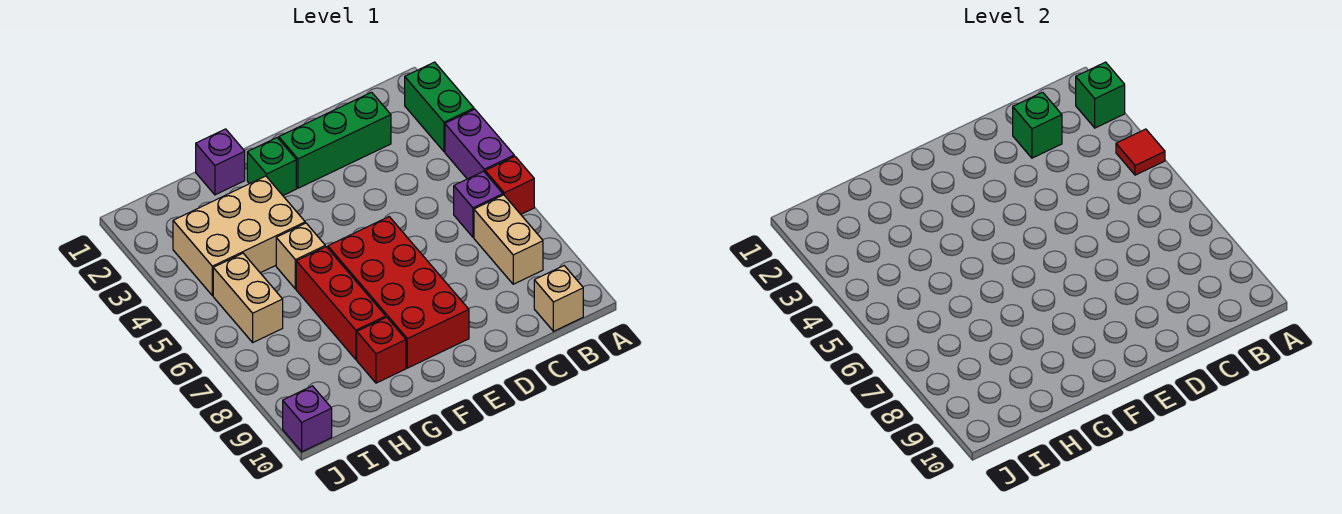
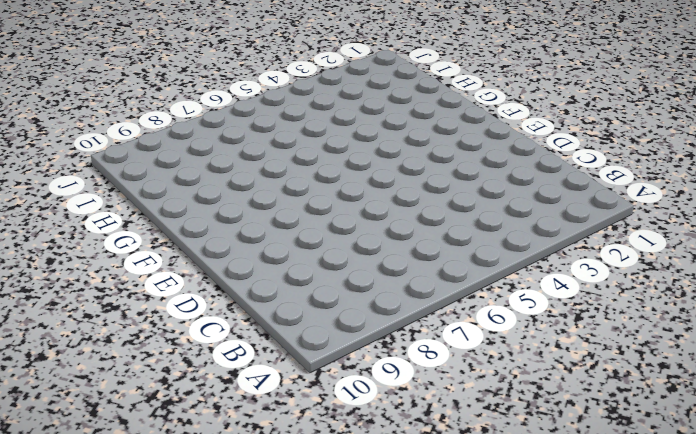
none -> green brick A2:A3 level 1
none -> purple brick A4:A5 level 1
none -> red brick A6 level 1

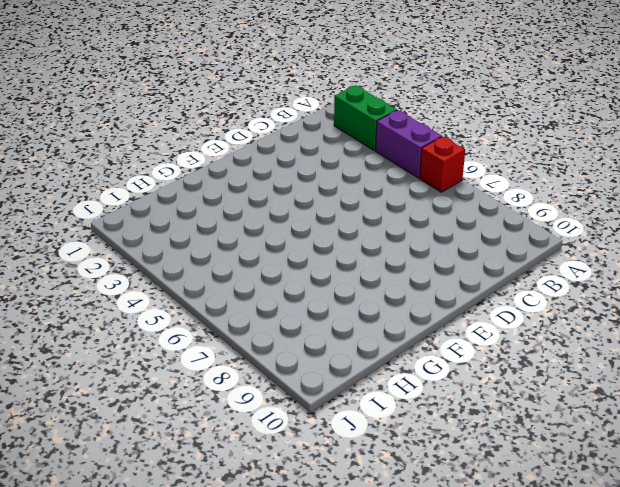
none -> purple brick B6 level 1
none -> tan brick B7:B8 level 1
none -> tan brick B10 level 1

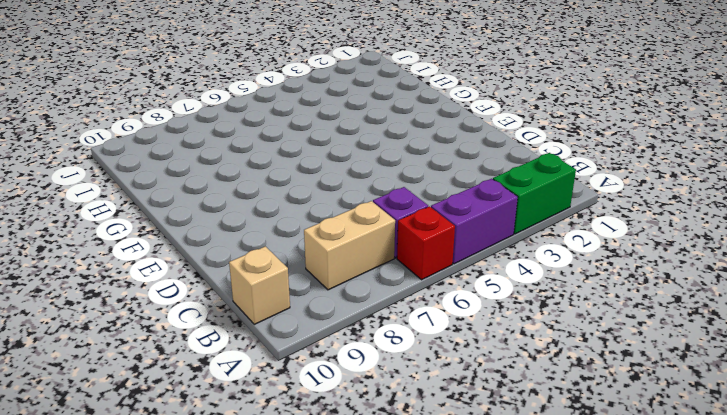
none -> green brick C2:E2 level 1
none -> red brick E6:F9 level 1
none -> green brick F2 level 1

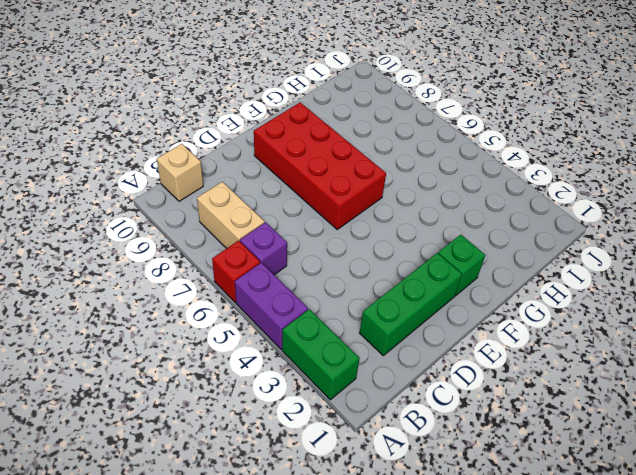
none -> purple brick G1 level 1
none -> tan brick G3:I4 level 1
none -> tan brick G5 level 1

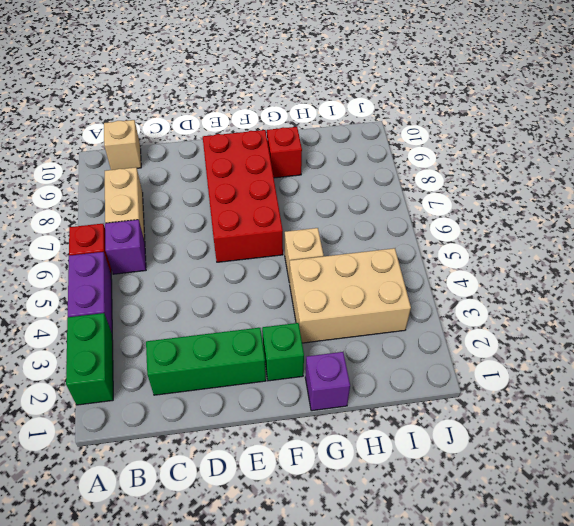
none -> red brick G6:G8 level 1
none -> tan brick I5:I6 level 1
none -> purple brick J10 level 1

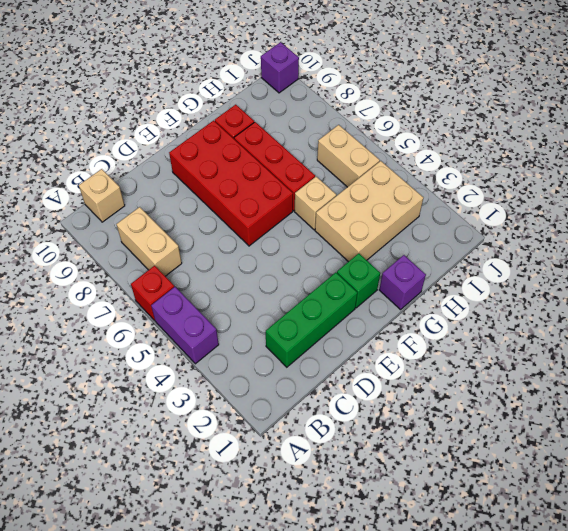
none -> green brick A2:A3 level 1
none -> purple brick B6 level 1
none -> green brick A2 level 2

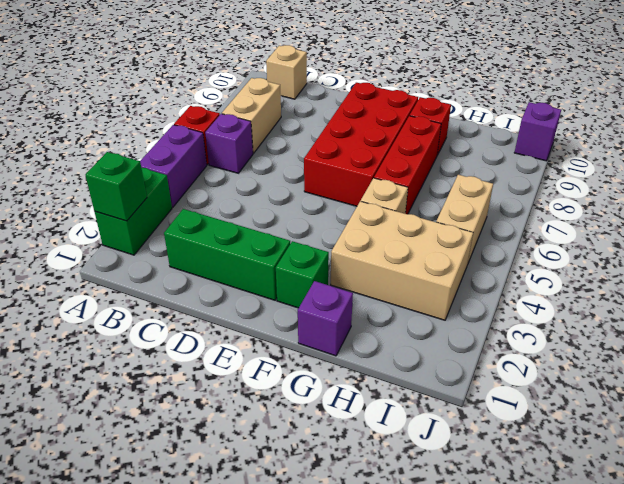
none -> red tile A4 level 2
none -> green brick C2 level 2

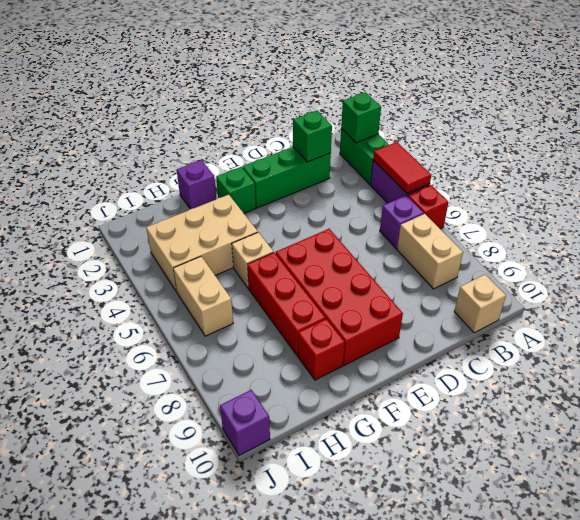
red tile A4:A5 level 2 -> red tile A4 level 2

